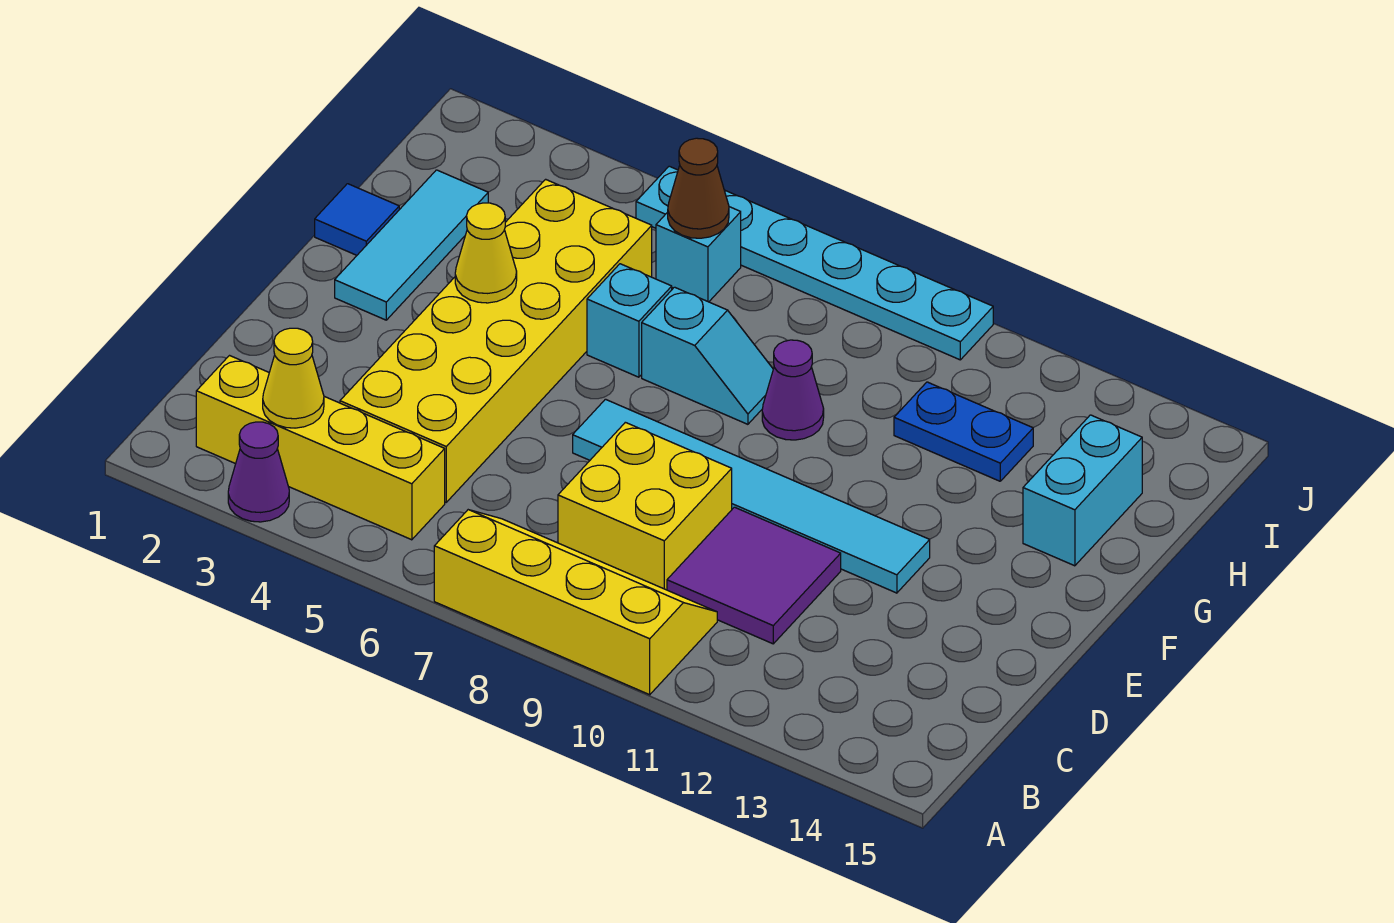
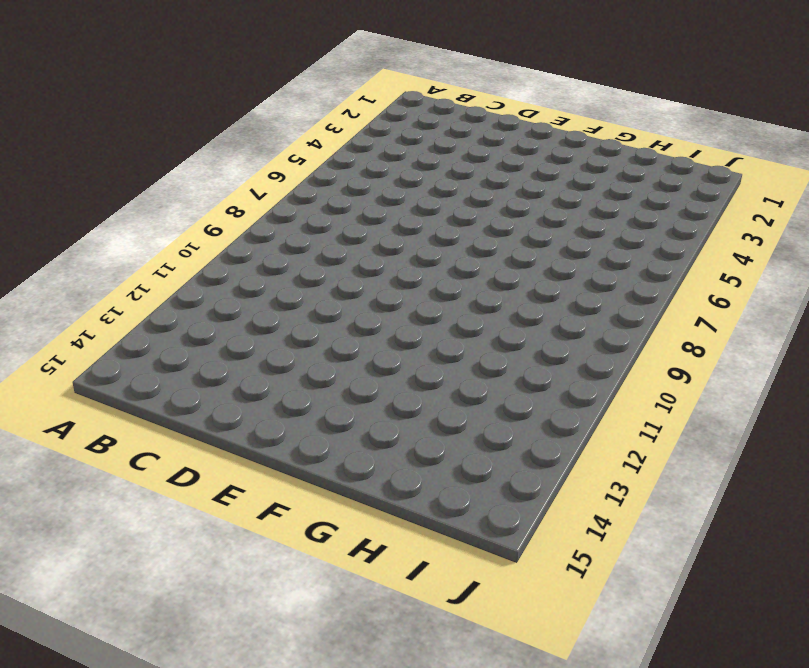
none -> purple cone A3 level 1
none -> yellow slope A7:B10 level 1 top A
none -> yellow brick B2:B5 level 1

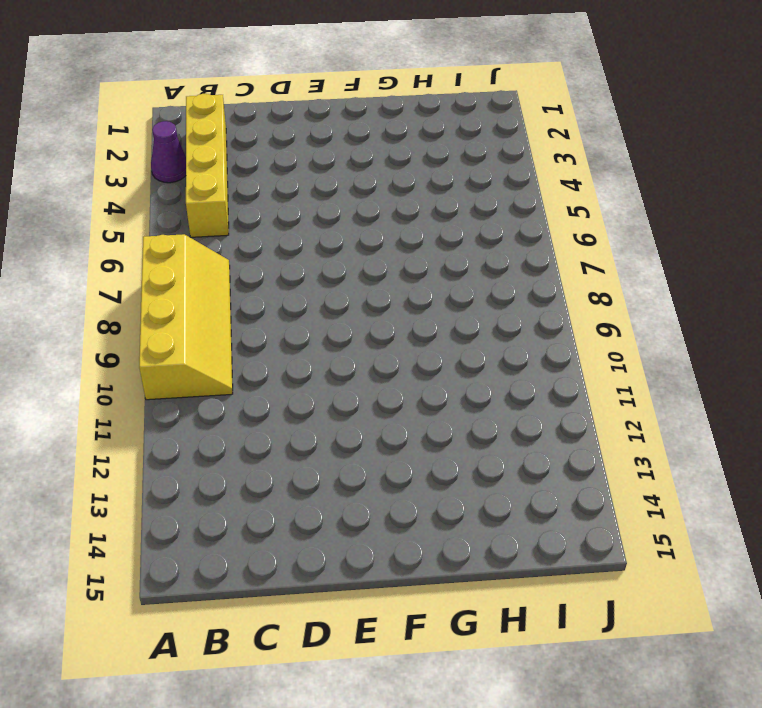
none -> yellow brick C4:H5 level 1
none -> yellow brick C8:D9 level 1
none -> purple tile C10:D11 level 1

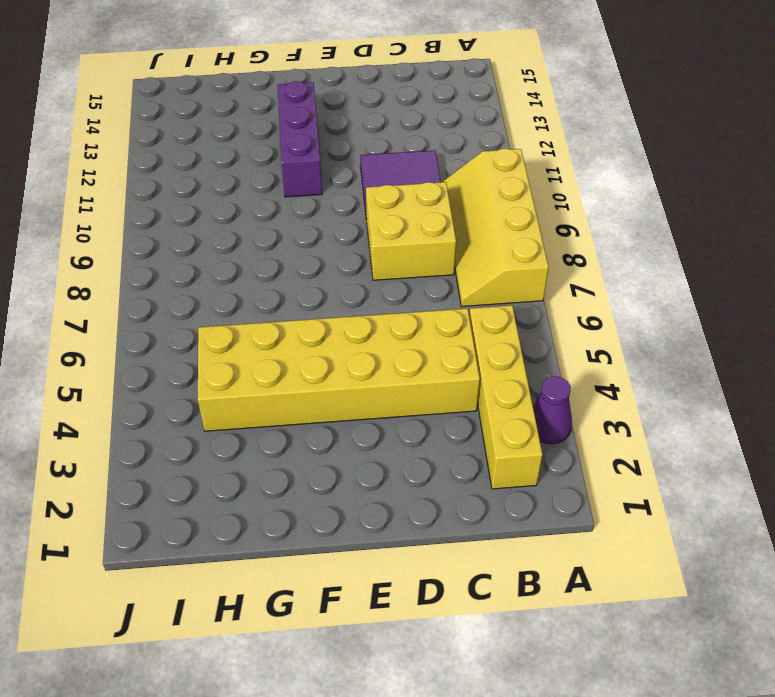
purple brick F11:F13 level 1 -> none
none -> cyan tile E7:E12 level 1
none -> cyan tile F2:H2 level 1
none -> blue tile G1 level 1

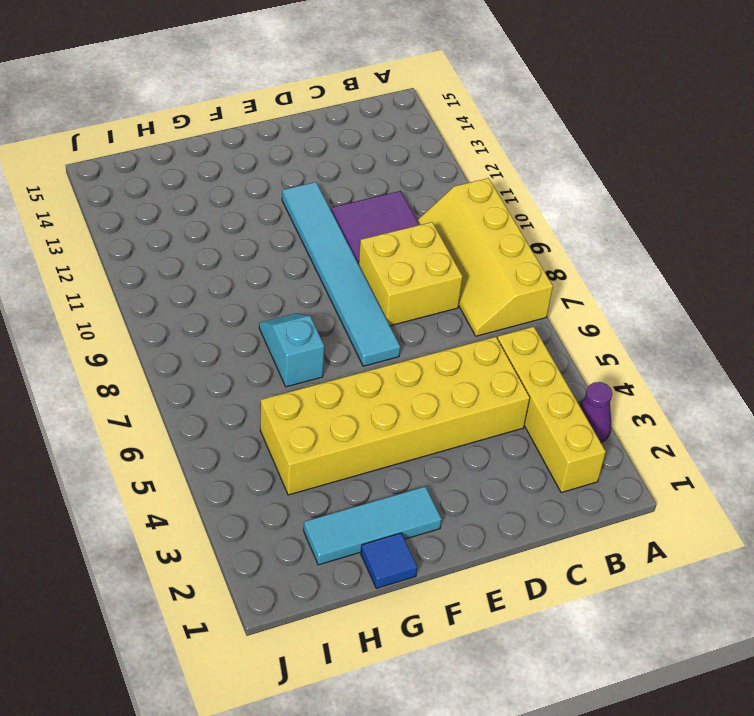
none -> cyan brick G6 level 1
none -> purple cone G9 level 1
none -> cyan brick G14:H14 level 1

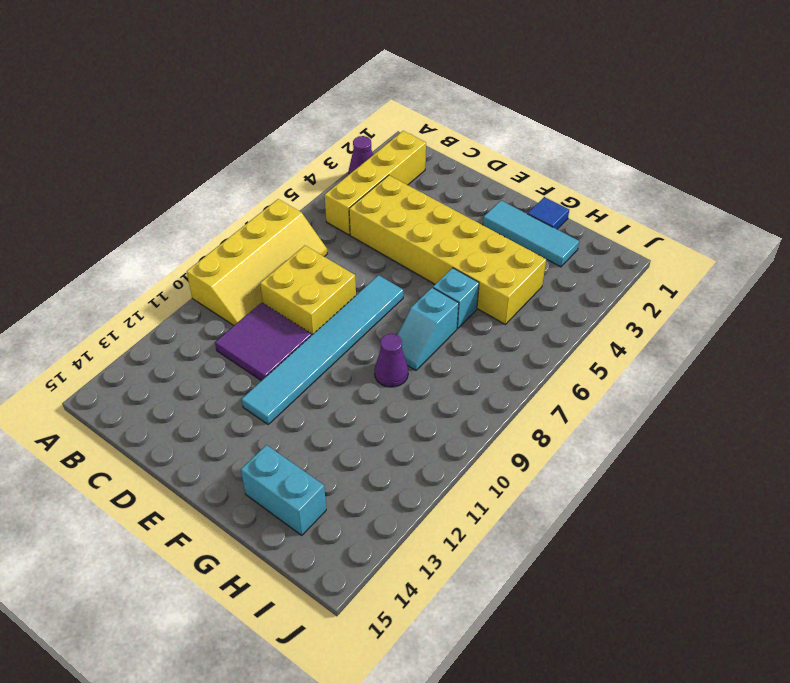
none -> blue plate H11:H12 level 1
none -> cyan brick I6 level 1
none -> cyan plate J5:J10 level 1

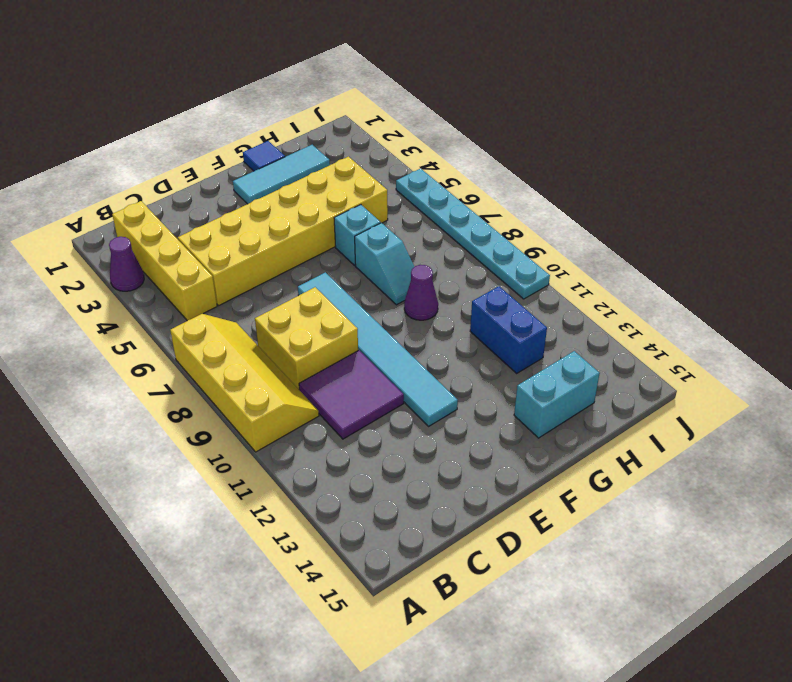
blue brick H11:H12 level 1 -> blue plate H11:H12 level 1
none -> cyan brick I6 level 1
none -> yellow cone B3 level 2
none -> yellow cone F4 level 2

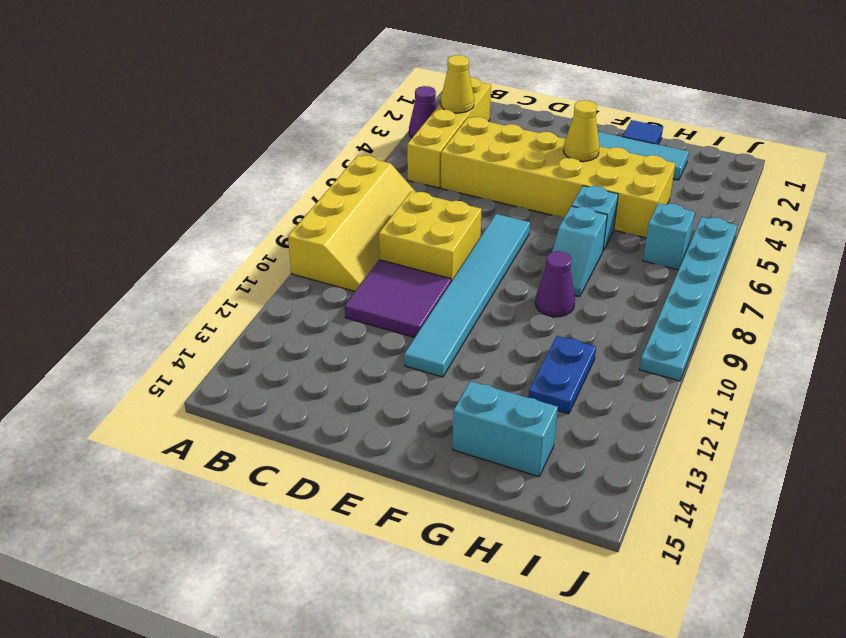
none -> brown cone I6 level 2

